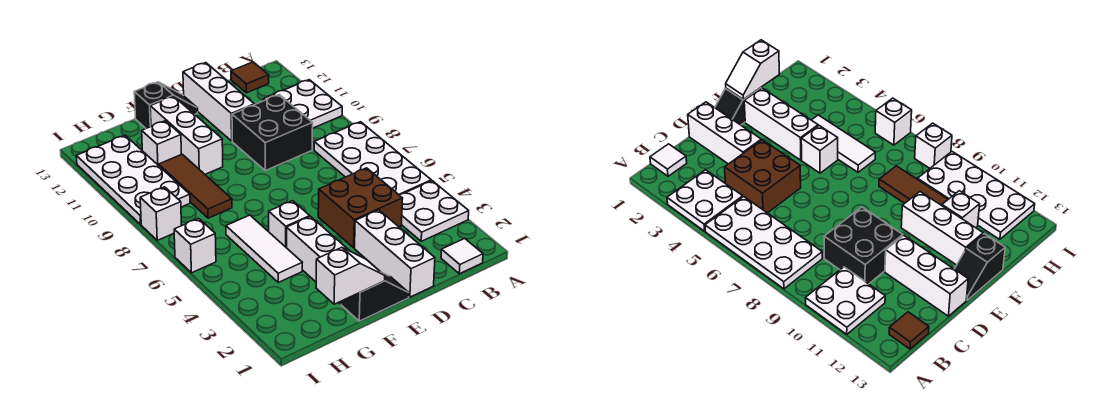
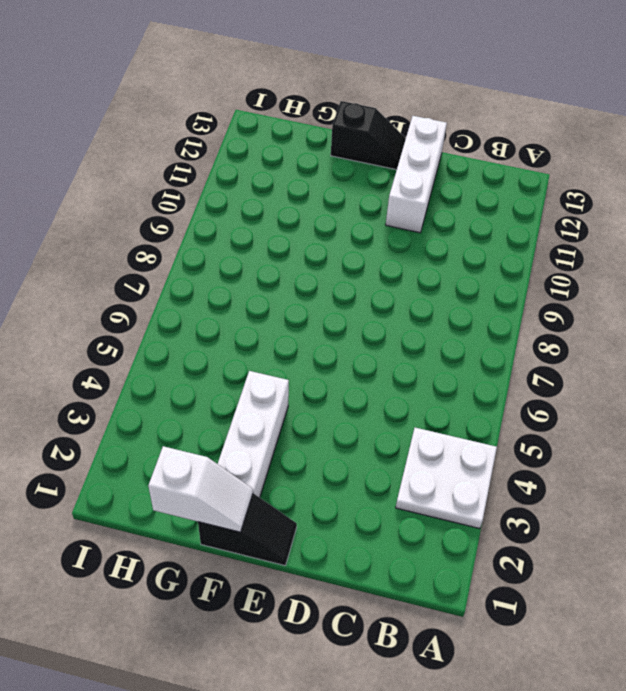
none -> white plate A5:B8 level 1
none -> white plate A10:B11 level 1
none -> white tile B1 level 1

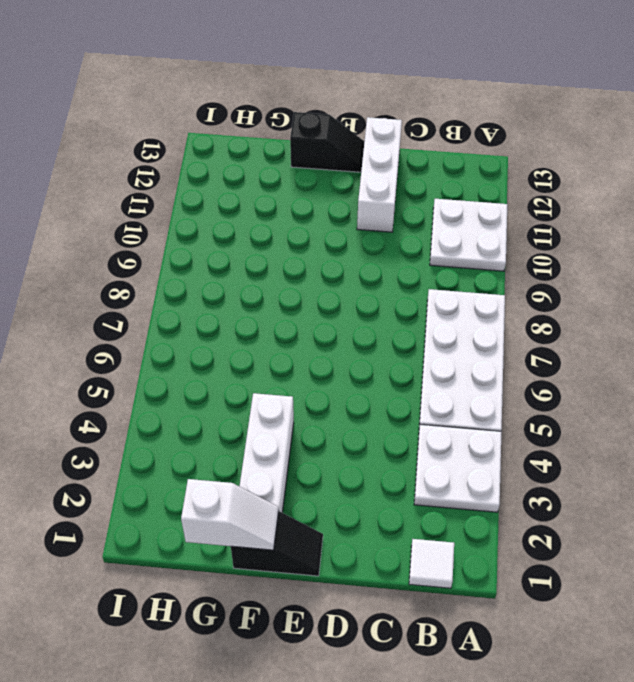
none -> brown tile B13 level 1
none -> brown brick C4:D5 level 1
none -> black brick C9:D10 level 1

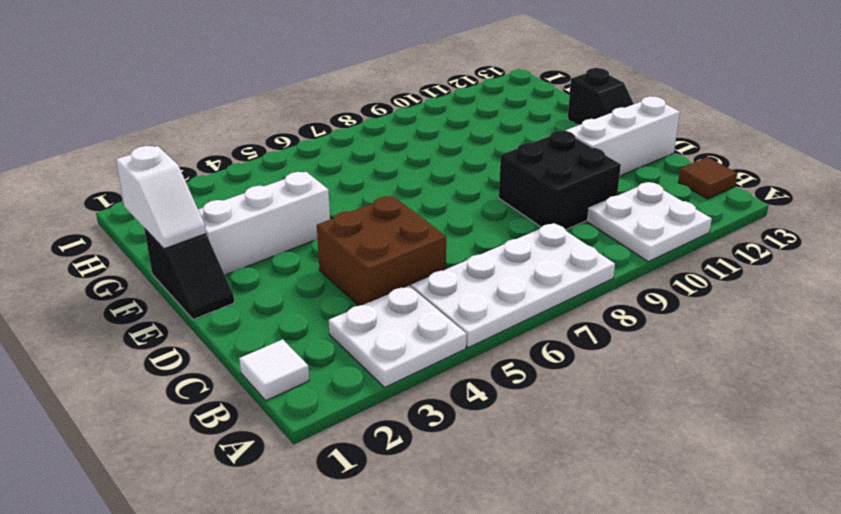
none -> white brick D1:D3 level 1
none -> white brick F5 level 1
none -> white brick F10:F12 level 1

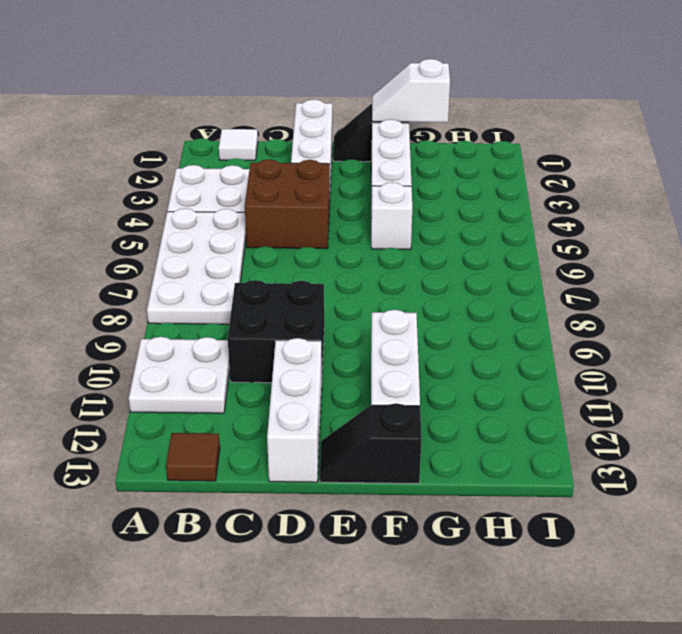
none -> white tile G4:G6 level 1
none -> brown tile G8:G10 level 1
none -> white brick G11 level 1

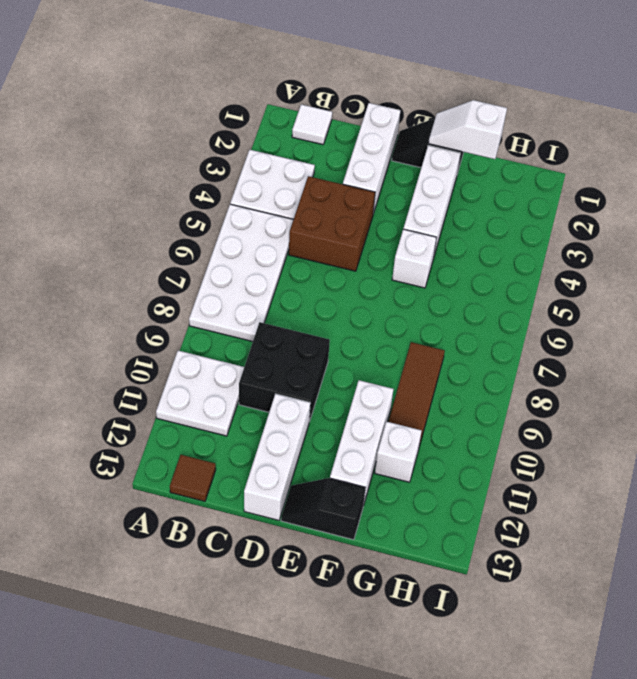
none -> white tile G4:G6 level 1
none -> white plate H9:I12 level 1
none -> white brick I6 level 1

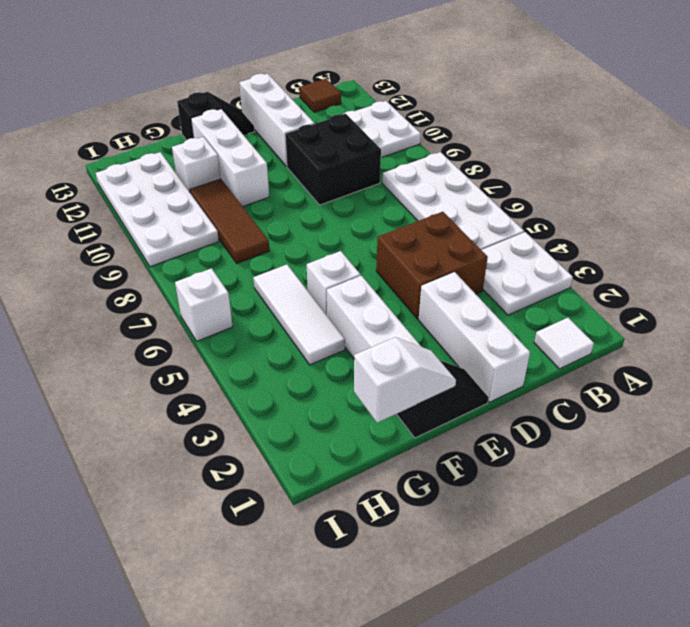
none -> white brick I8 level 1

